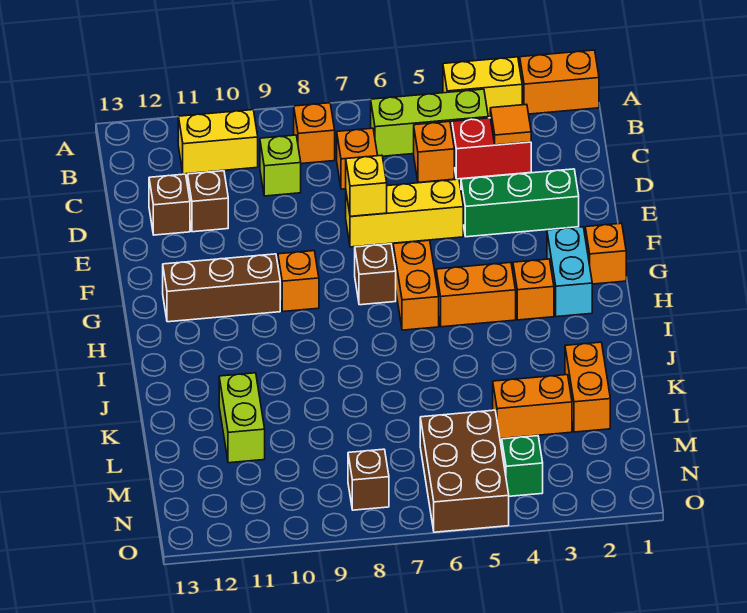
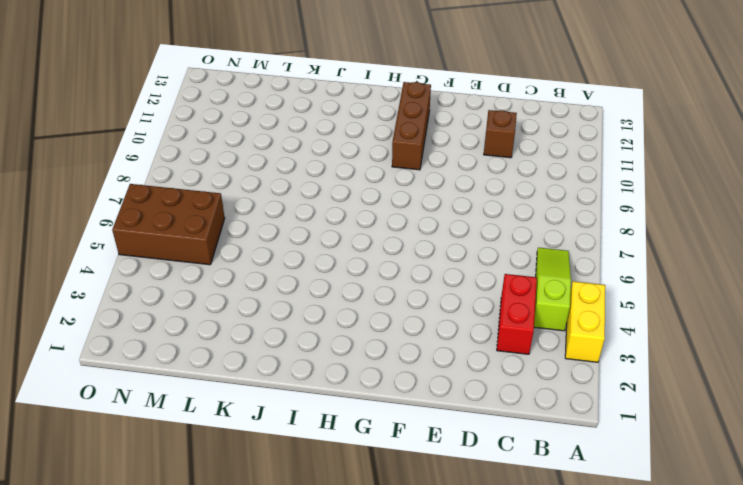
lime slope B4:B6 level 1 top 4 -> lime brick B4:B6 level 1
none -> orange brick A1:A2 level 1
none -> orange brick B8 level 1
none -> yellow brick B10:B11 level 1

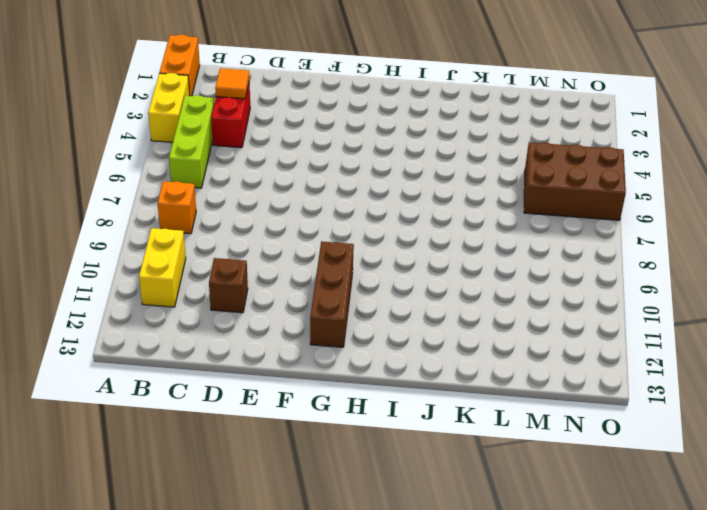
none -> orange brick C5 level 1
none -> orange brick C7 level 1
none -> lime brick C9 level 1

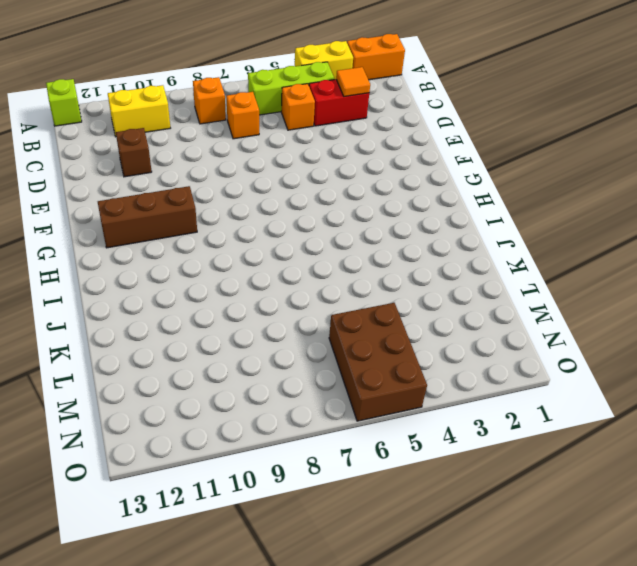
lime brick A13 level 1 -> lime brick C9 level 1
none -> brown brick D12 level 1
none -> green brick E2:E4 level 1
none -> yellow brick E5:E7 level 1

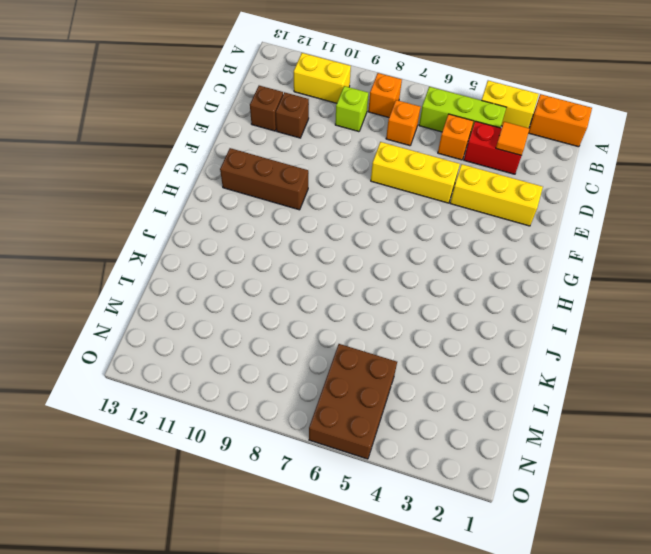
yellow brick E2:E4 level 1 -> green brick E2:E4 level 1
none -> orange brick G1 level 1
none -> cyan brick G2:H2 level 1
none -> orange brick G6:H6 level 1

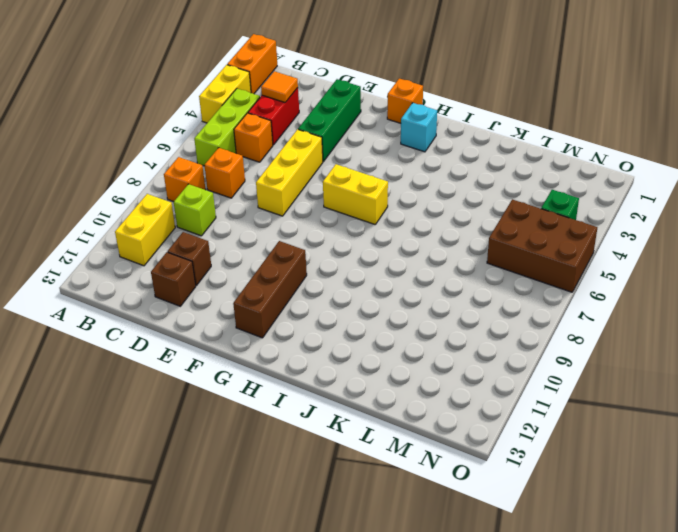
yellow brick G6:H6 level 1 -> orange brick G6:H6 level 1
cyan brick H2 level 1 -> cyan brick G2:H2 level 1
none -> brown brick G7 level 1
none -> orange brick G9 level 1
none -> orange brick H3 level 1

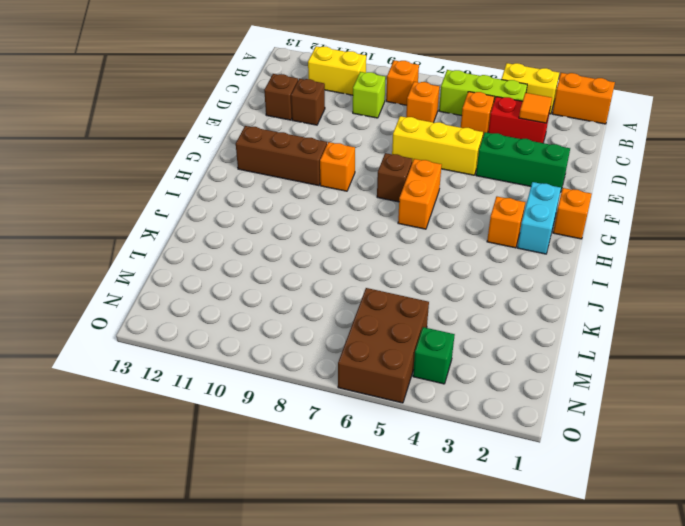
none -> orange brick H4:H5 level 1
none -> orange brick K2:L2 level 1
none -> lime brick K11:L11 level 1

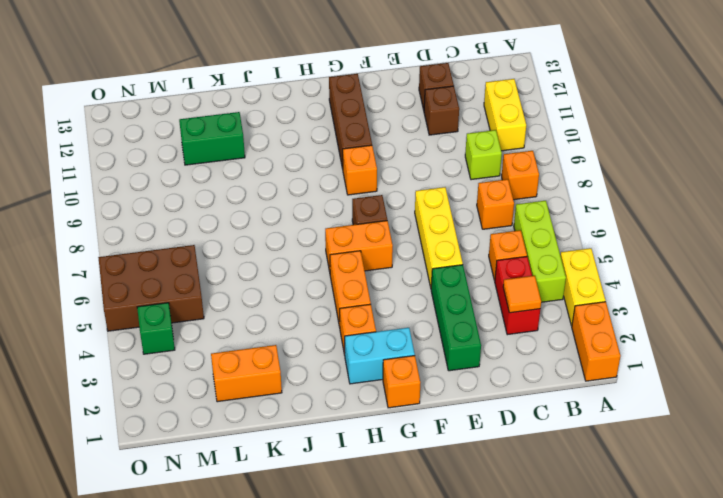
green brick K11:L11 level 1 -> lime brick K11:L11 level 1
none -> orange brick L3:L4 level 1
none -> brown brick N8 level 1
none -> yellow brick E7 level 2

